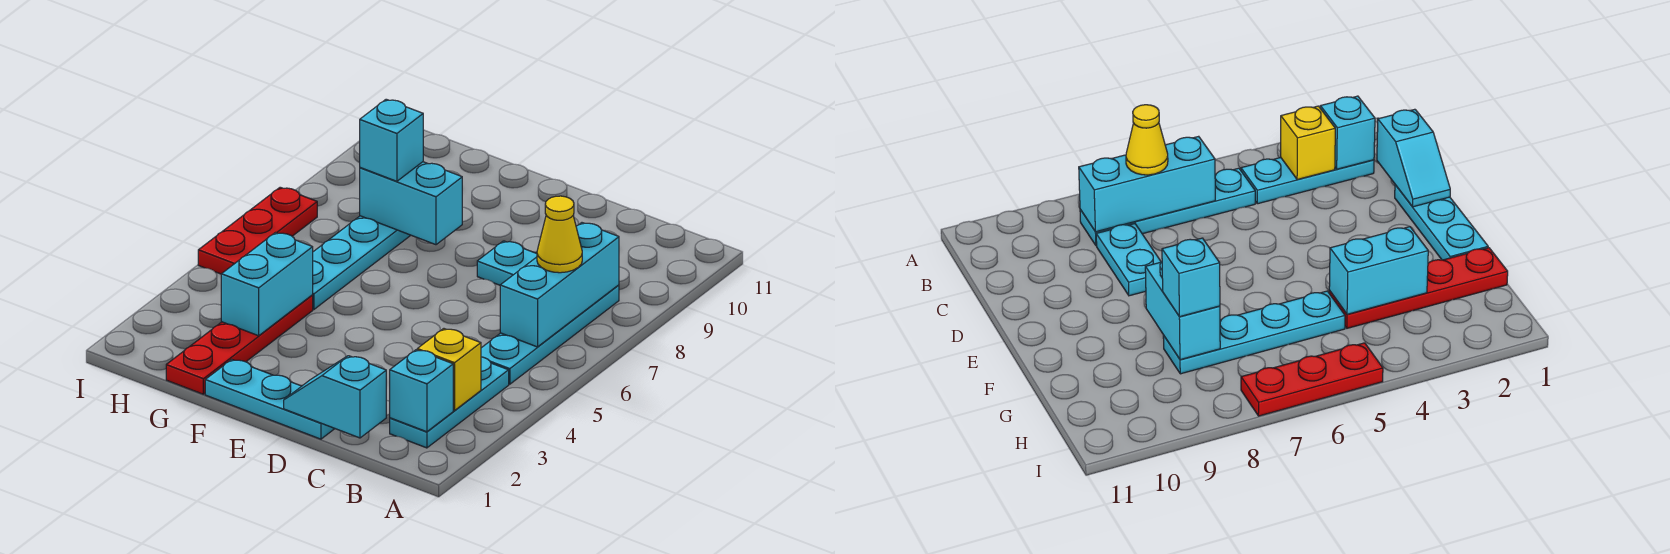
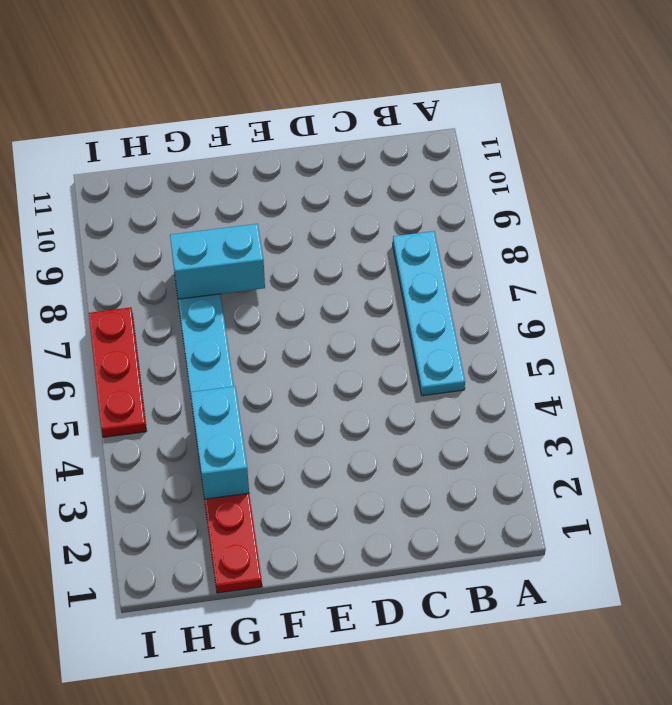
none -> cyan plate B2:B4 level 1
none -> cyan plate C8:D8 level 1
none -> cyan plate D1:F1 level 1

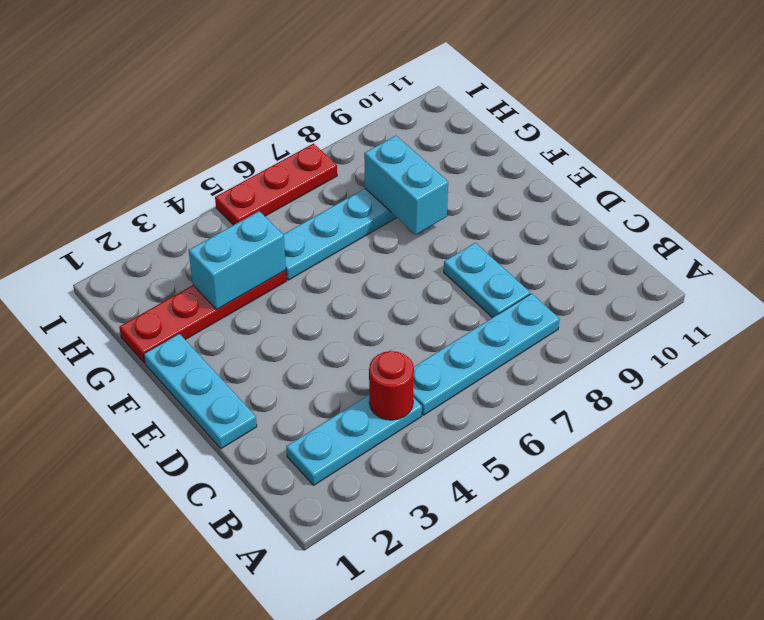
red round brick B4 level 2 -> none
none -> cyan brick B2 level 2
none -> yellow brick B3 level 2
none -> cyan brick B6:B8 level 2

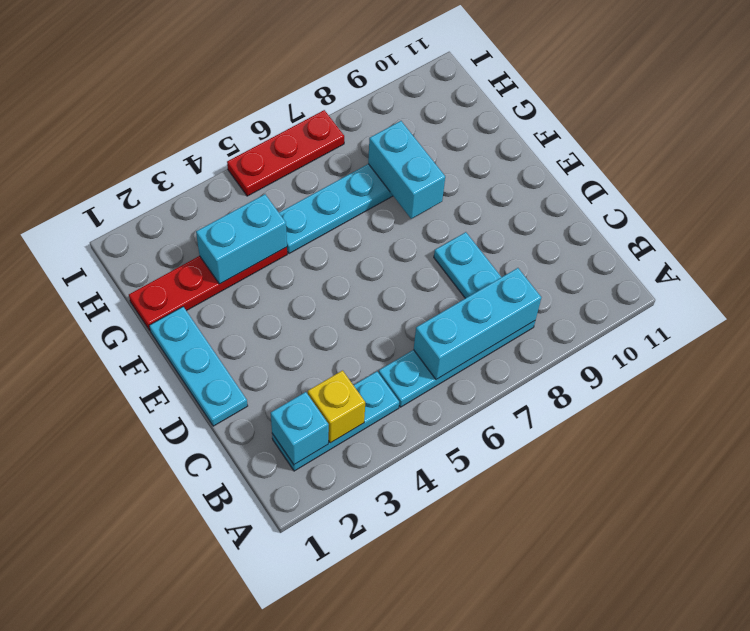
none -> cyan slope C1:D1 level 2 top C
none -> yellow cone B7 level 3
none -> cyan brick G8 level 3

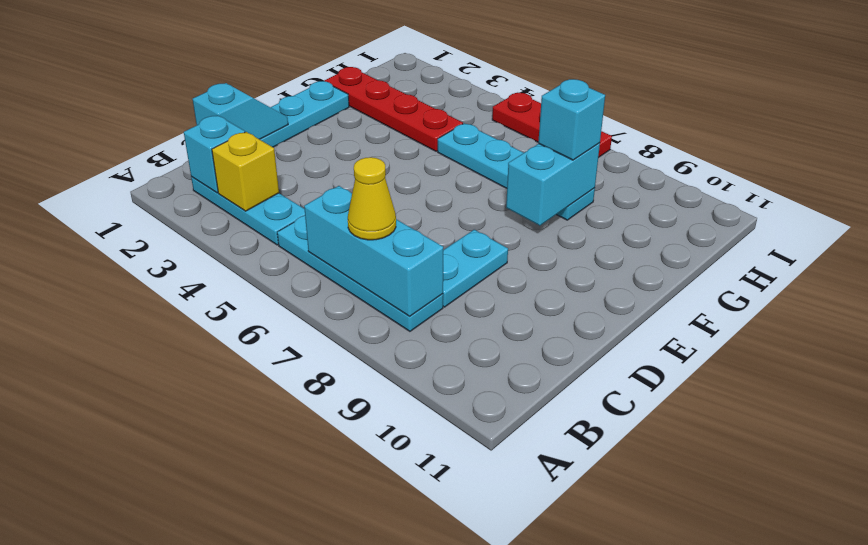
none -> cyan brick G3:G4 level 2

